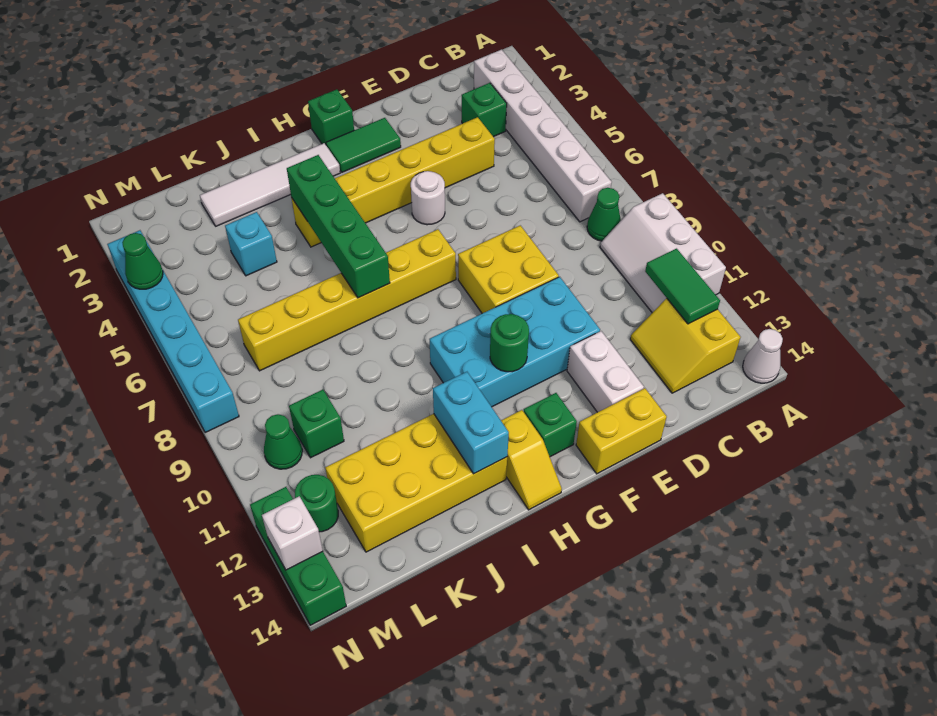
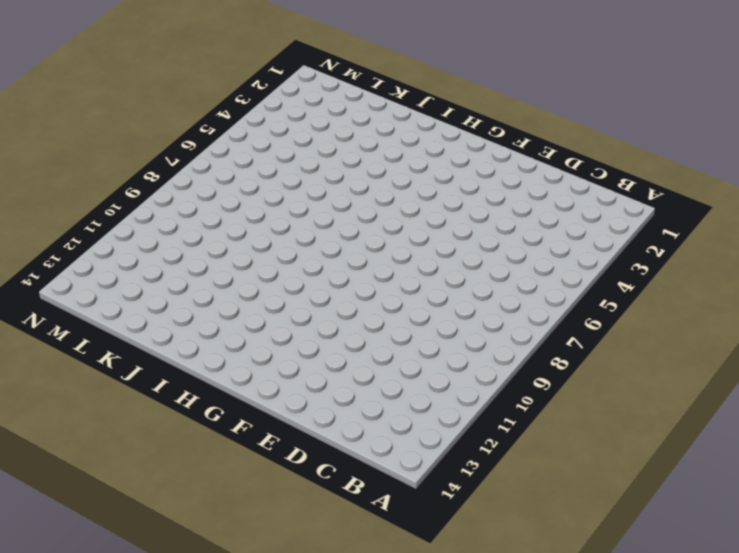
none -> white slope A9:B11 level 1 top A
none -> white cone A14 level 1
none -> white brick B2:B7 level 1
none -> green cone B8 level 1

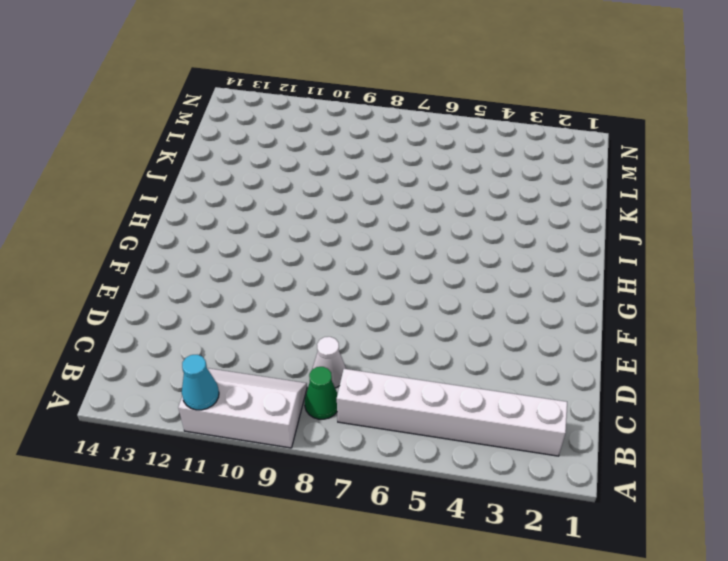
cyan cone A11 level 2 -> none
white cone C8 level 1 -> white cone A14 level 1
none -> yellow slope B12:C13 level 1 top B
none -> green brick C3 level 1
none -> yellow brick D4:I4 level 1
none -> yellow brick E8:F9 level 1

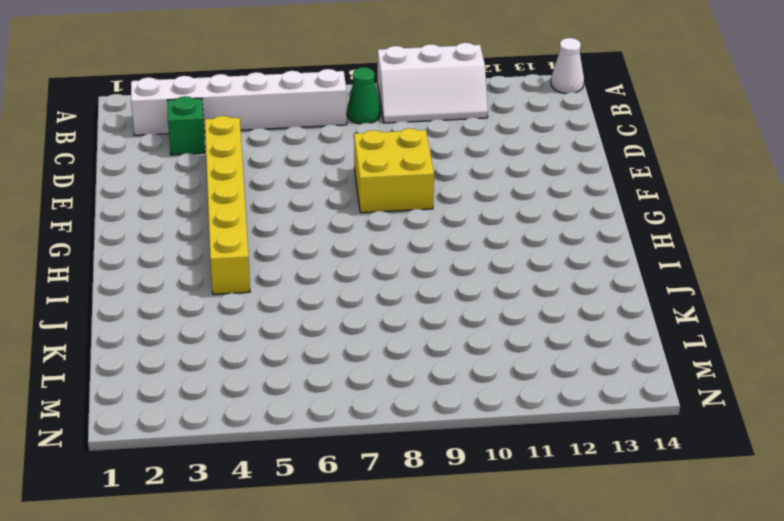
none -> yellow slope B12:C13 level 1 top B
none -> cyan brick E10:H11 level 1
none -> white brick E12:E13 level 1
none -> yellow brick E14:F14 level 1

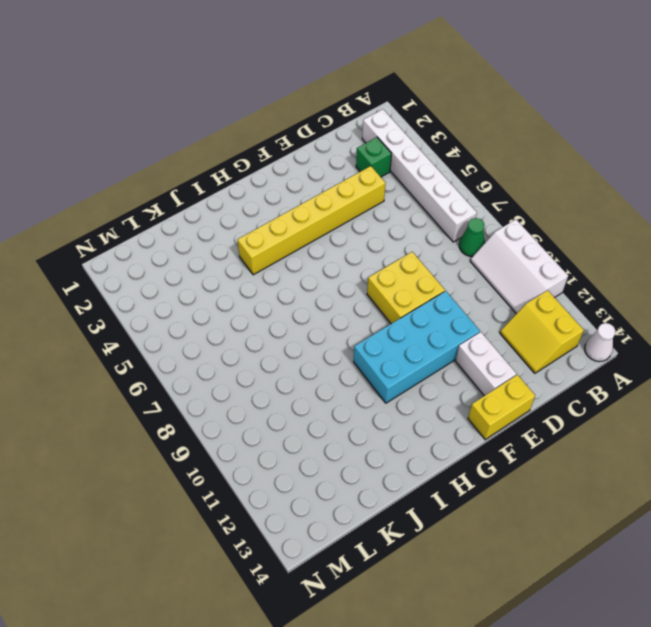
none -> green tile F2:G2 level 1
none -> white round brick F5 level 1
none -> green brick G1 level 1
none -> yellow brick G7:L7 level 1

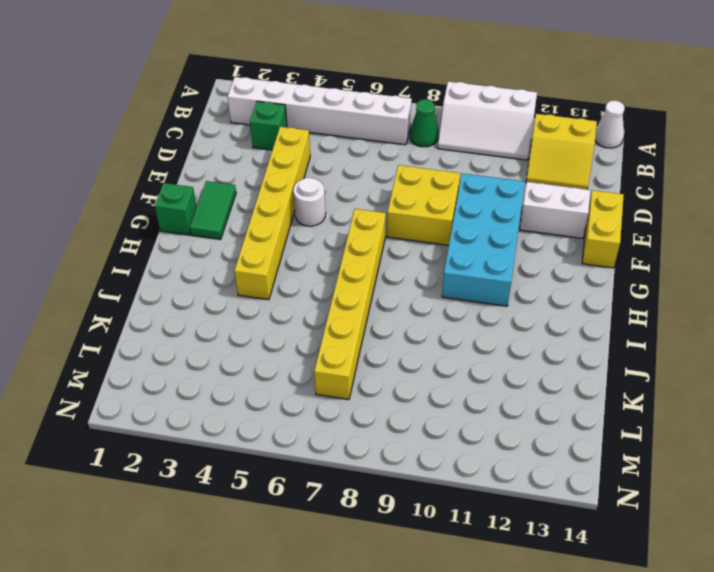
none -> green brick G13 level 1
none -> white tile H2:K2 level 1
none -> yellow slope H13:H14 level 1 top 13
none -> yellow brick I12:L13 level 1

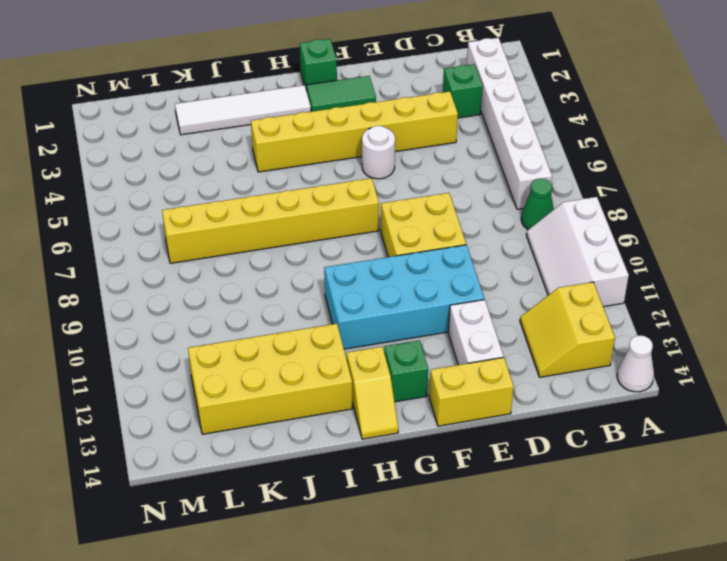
none -> cyan brick K4 level 1
none -> green brick L10 level 1
none -> green cone M10 level 1
none -> green round brick M12 level 1

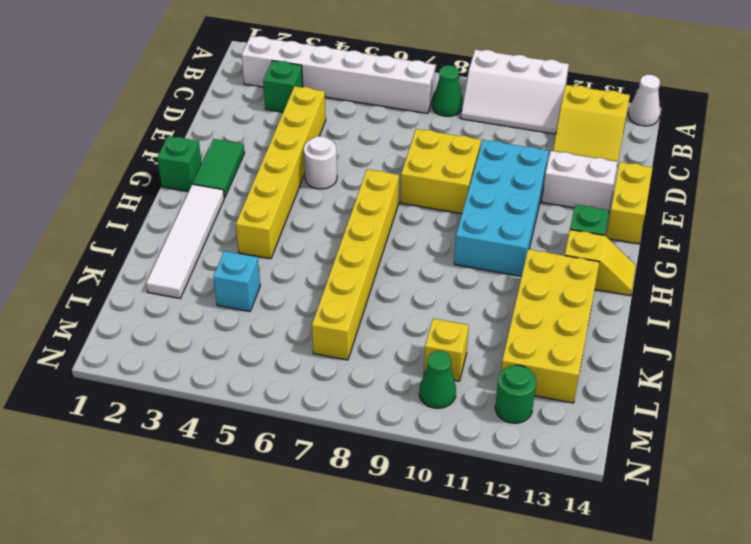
yellow brick L10 level 1 -> green brick L10 level 1
none -> cyan brick N3:N8 level 1
none -> green brick N12:N14 level 1
none -> green tile B11:B12 level 2
none -> green round brick G11 level 2

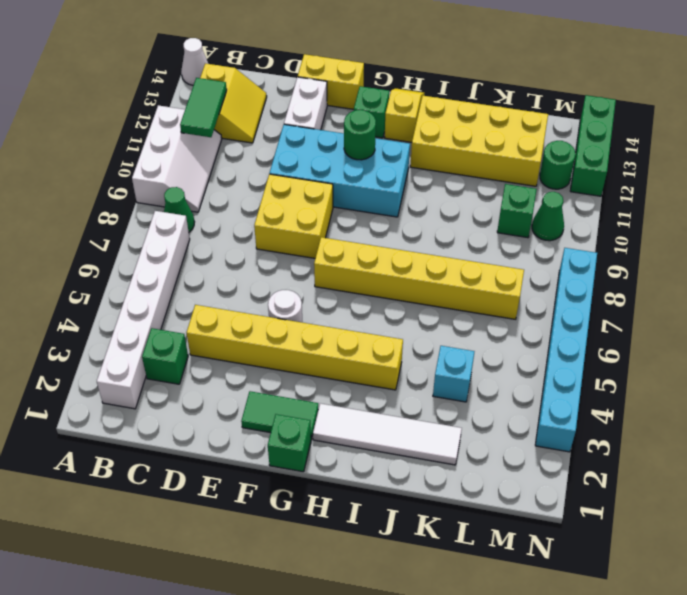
none -> green brick I4:I7 level 2
none -> cyan brick I12:I13 level 2
none -> green cone N4 level 2
none -> white brick N13 level 2

